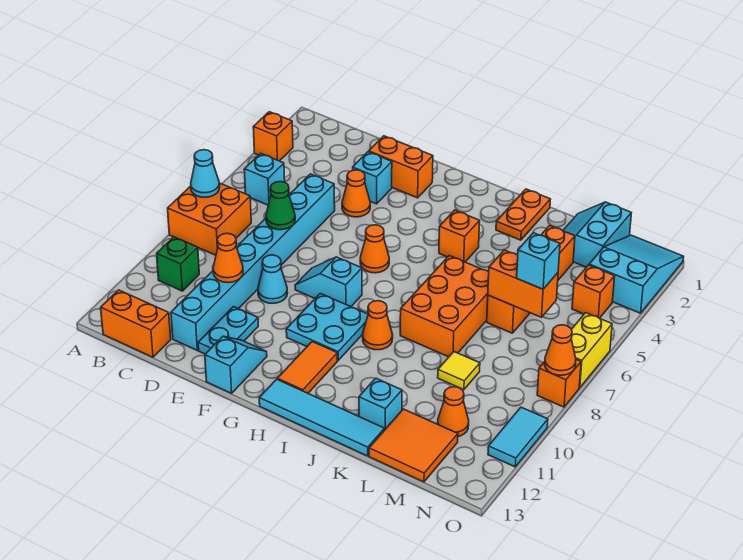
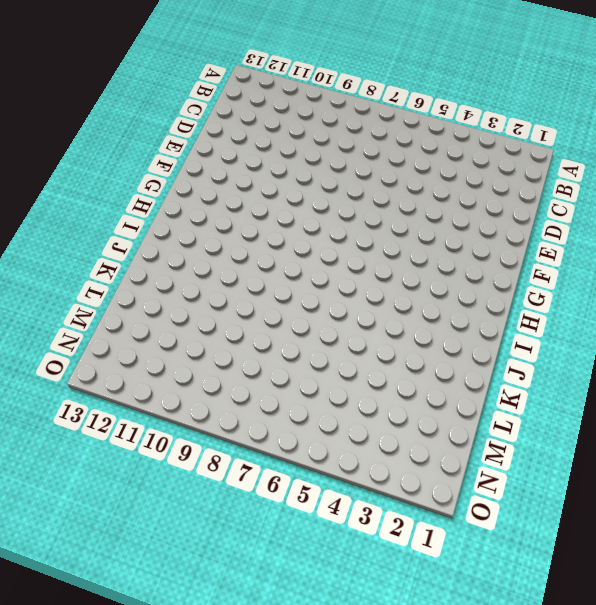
none -> orange brick A3 level 1
none -> orange brick A7:B8 level 1
none -> cyan brick B5 level 1
none -> green brick B10 level 1

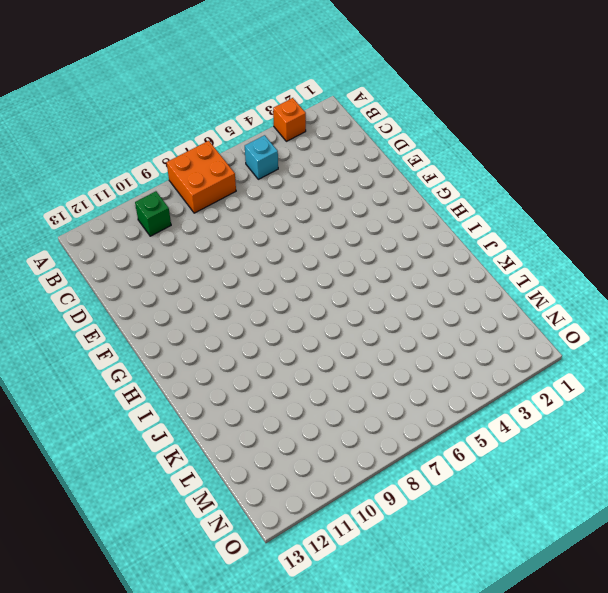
none -> orange brick B13:C13 level 1
none -> cyan brick D5:D12 level 1
none -> orange brick E2:F2 level 1
none -> cyan brick E3 level 1

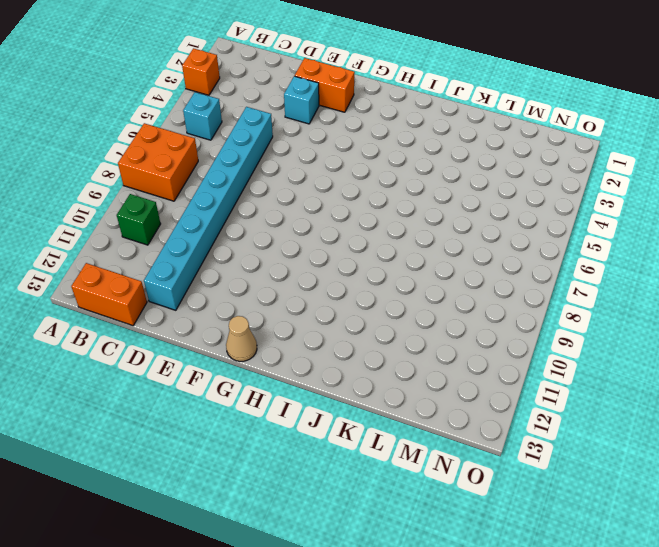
tan cone G13 level 1 -> none
none -> orange cone E4 level 1
none -> cyan cone E9 level 1
none -> cyan plate E11:E12 level 1
none -> cyan slope F8:G8 level 1 top G

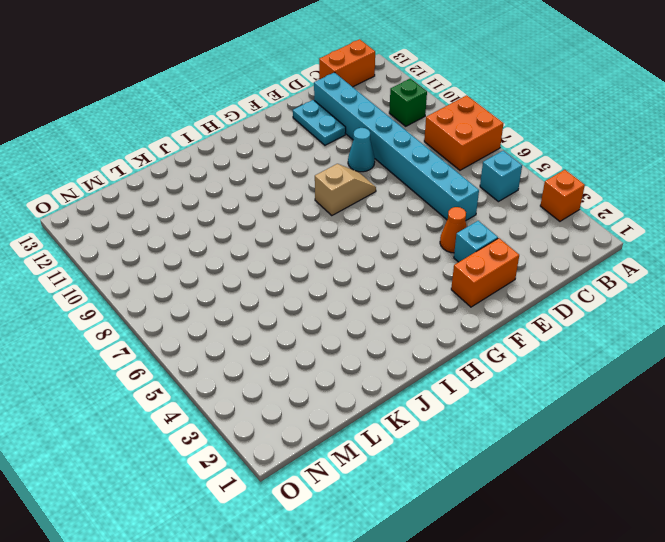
tan slope F8:G8 level 1 top G -> cyan slope F8:G8 level 1 top G
none -> cyan slope F12:F13 level 1 top 13
none -> orange cone G6 level 1
none -> cyan plate G9:H10 level 1
none -> orange tile H11:H12 level 1

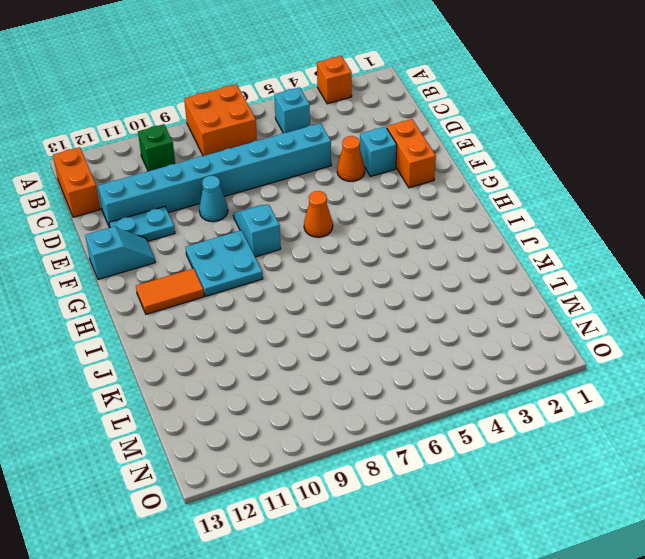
none -> cyan tile H13:K13 level 1
none -> orange brick I4 level 1
none -> orange cone I9 level 1
none -> orange plate J1:J2 level 1

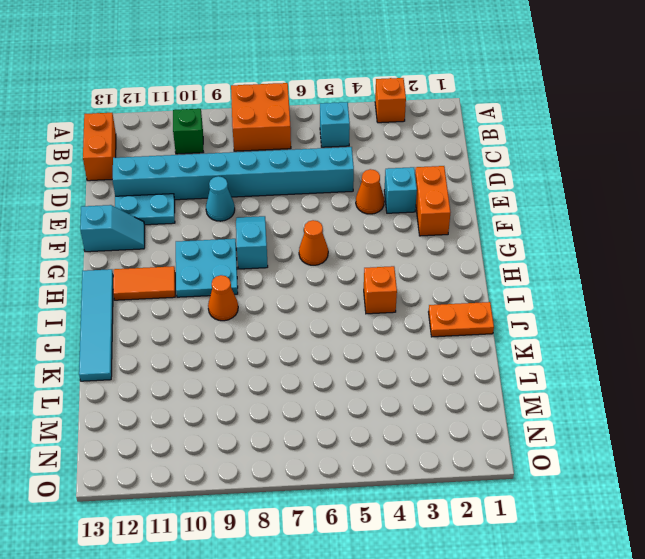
none -> orange brick J6:K8 level 1
none -> cyan brick K12 level 1
none -> cyan slope L1:M2 level 1 top M
none -> orange brick L3:L6 level 1

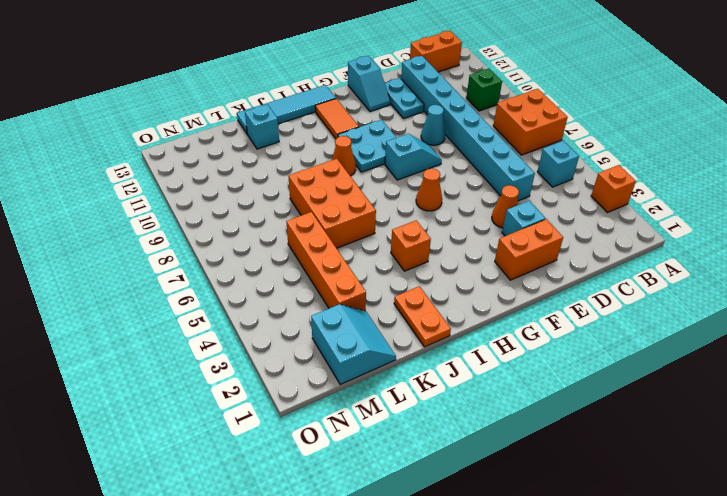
none -> yellow tile L9 level 1
none -> orange tile L12:M13 level 1
none -> orange cone M11 level 1
none -> cyan slope N1:O3 level 1 top 3

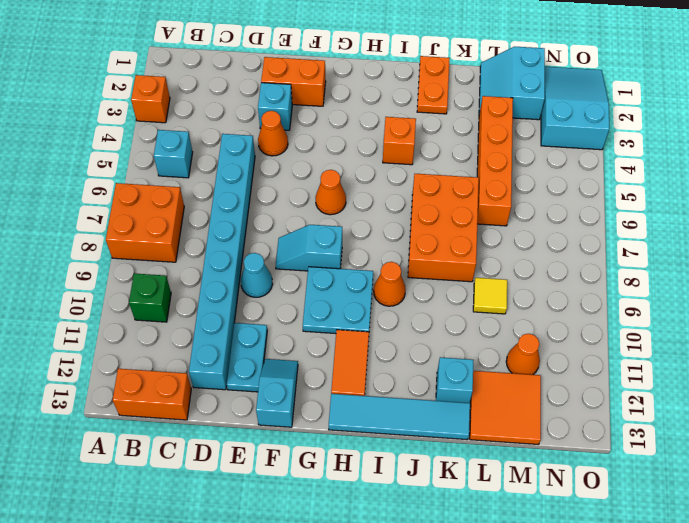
none -> orange brick N4 level 1
none -> yellow brick O6:O7 level 1
none -> orange brick O8 level 1
none -> cyan tile O10:O11 level 1

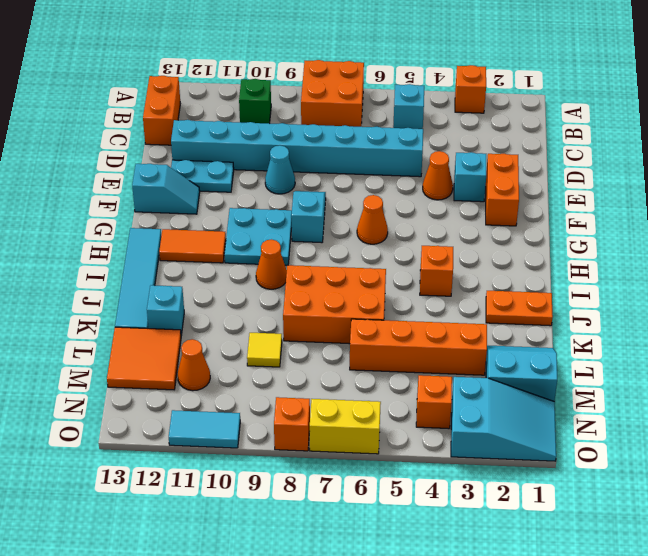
none -> cyan cone A7 level 2
none -> green cone D7 level 2
none -> orange cone D10 level 2
none -> orange brick L6:M6 level 2

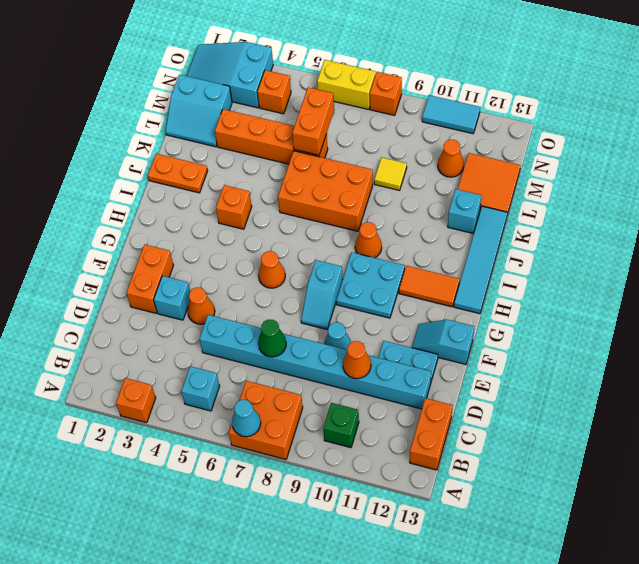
none -> orange cone O8 level 2
none -> cyan brick M6 level 3

